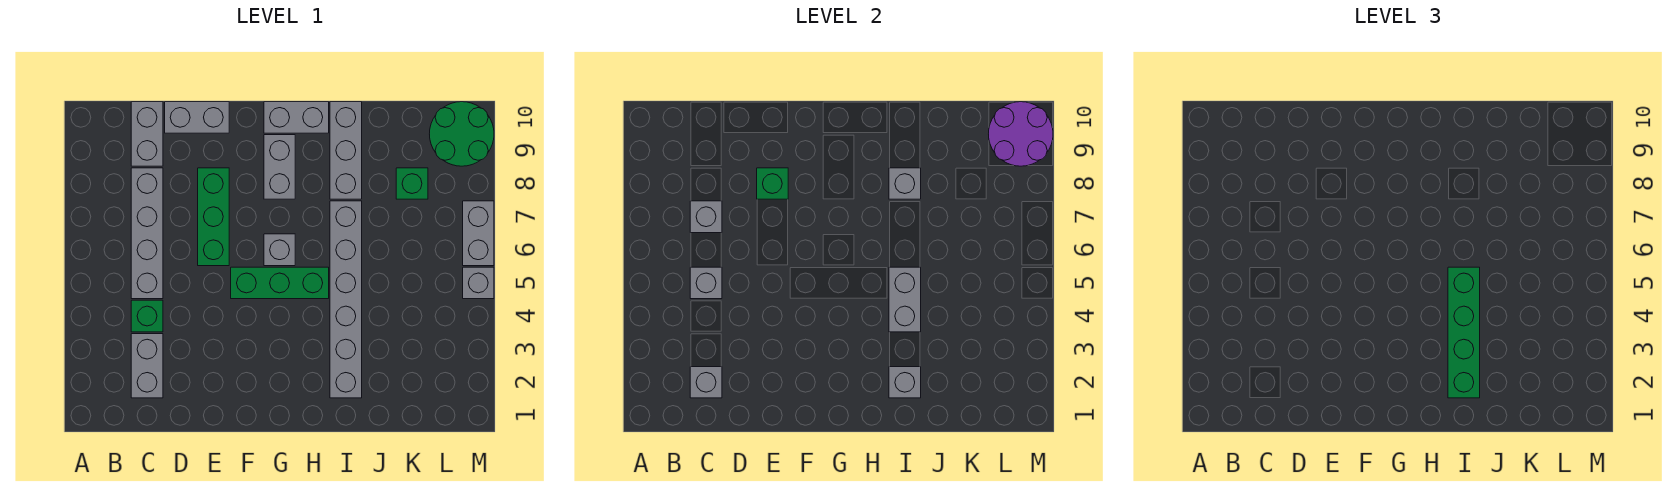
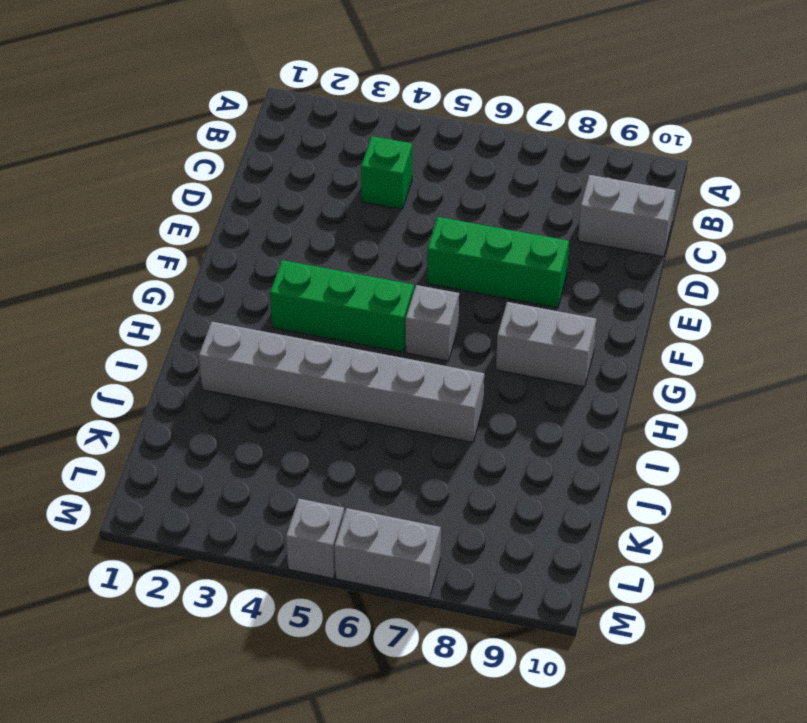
green brick G3:G5 level 1 -> green brick F5:H5 level 1
none -> grey brick C2:C3 level 1
none -> grey brick C5:C8 level 1
none -> grey brick D10:E10 level 1

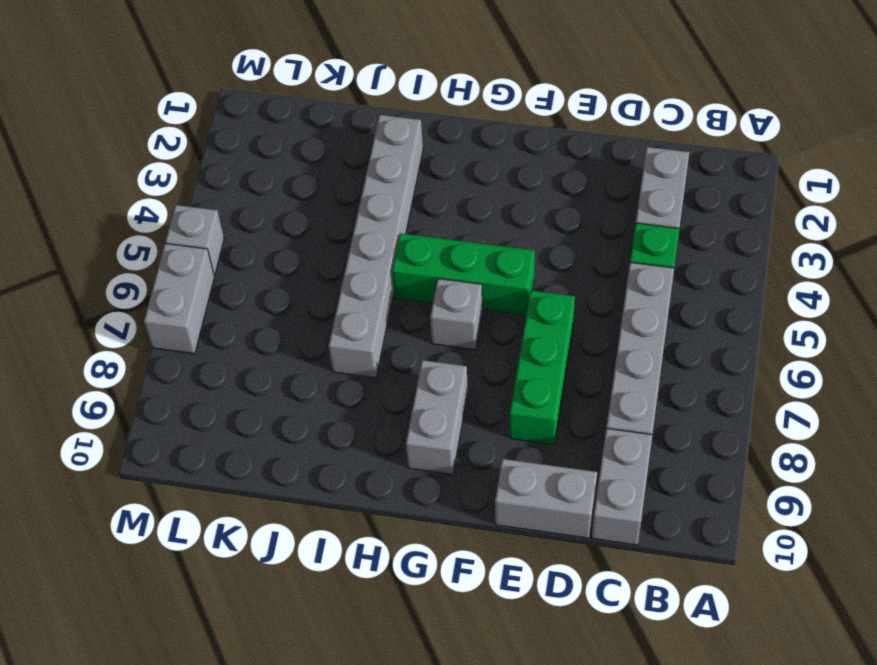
none -> grey brick G10:H10 level 1
none -> grey brick I8:I10 level 1
none -> green brick K8 level 1

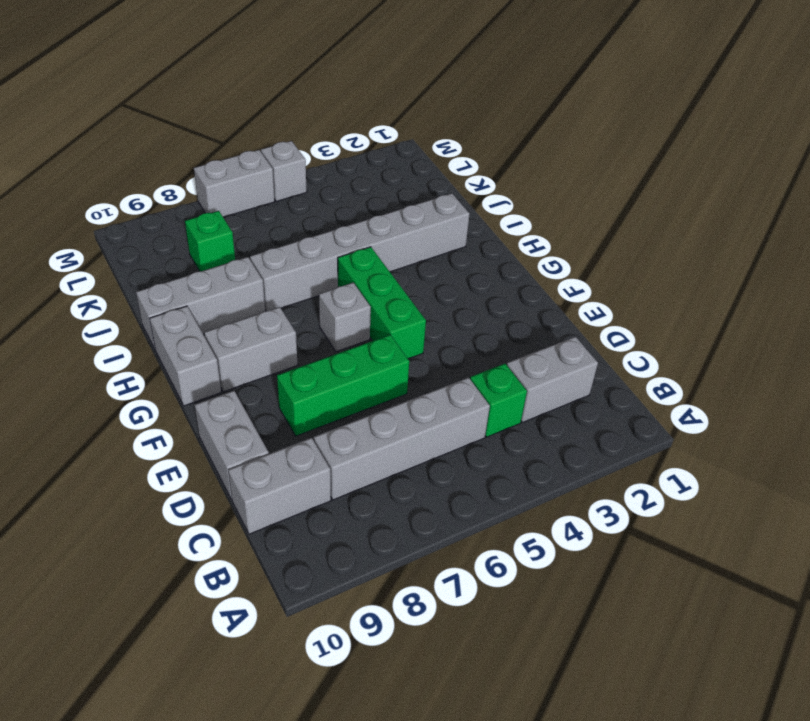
none -> green round brick L9:M10 level 1
none -> grey brick C2 level 2
none -> grey brick C5 level 2

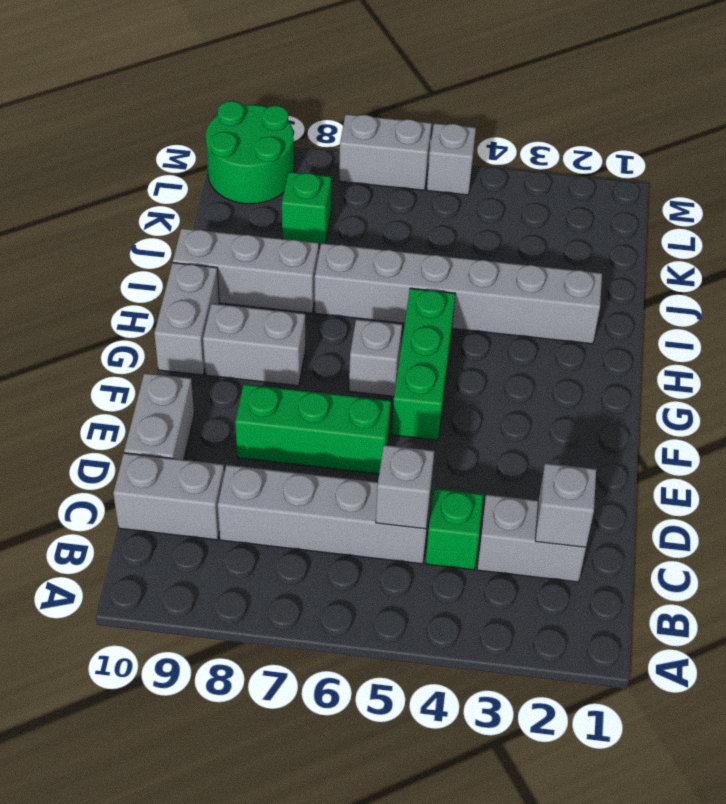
none -> grey brick C7 level 2
none -> green brick E8 level 2
none -> grey brick I2 level 2

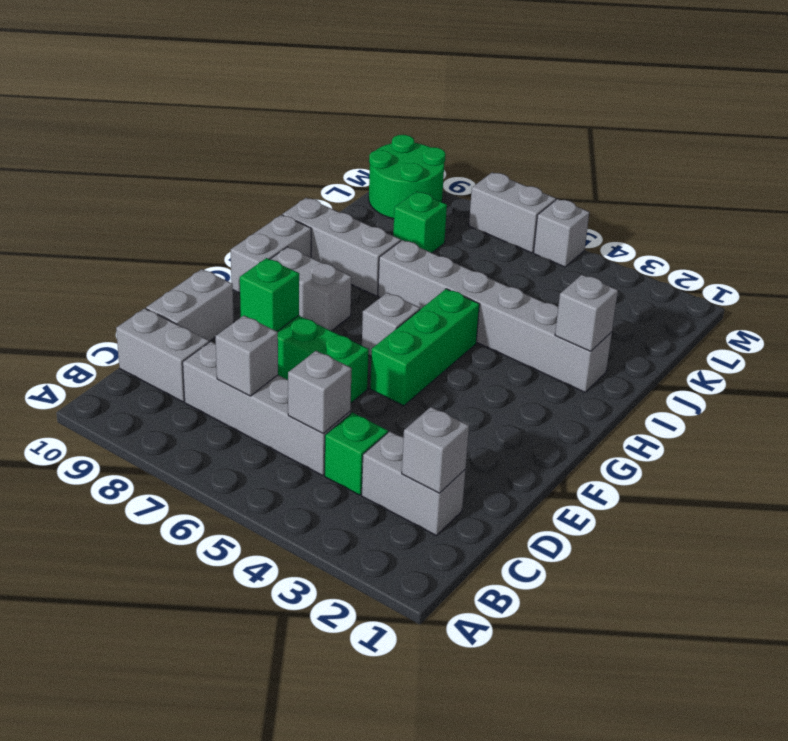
none -> grey brick I4:I5 level 2
none -> grey brick I8 level 2
none -> purple round brick L9:M10 level 2

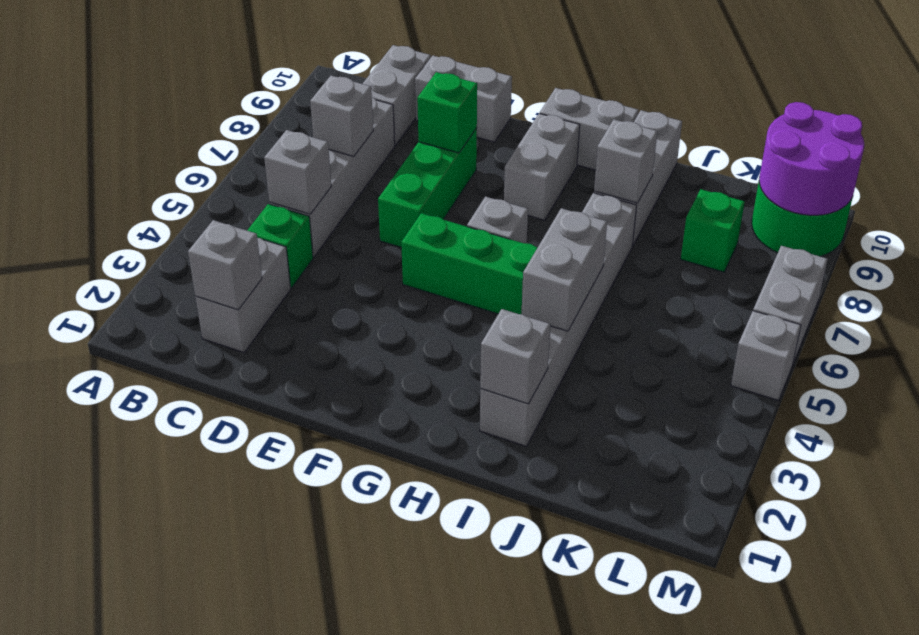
none -> green brick I2:I5 level 3

